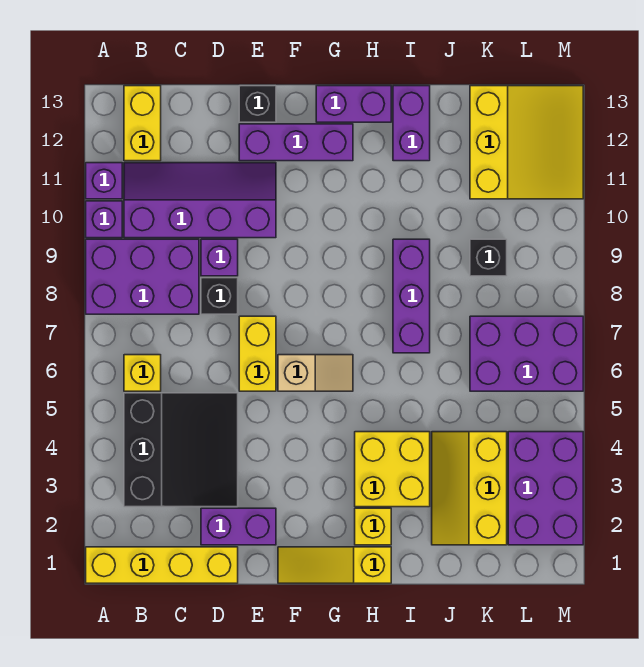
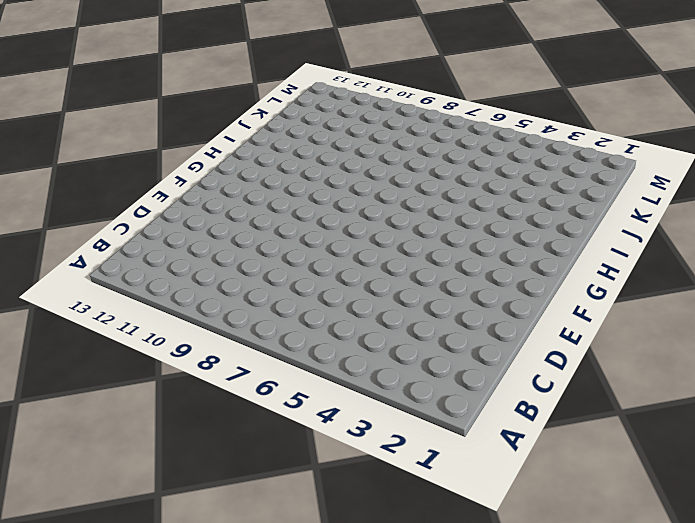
none -> yellow brick A1:D1 level 1
none -> purple brick A8:C9 level 1
none -> purple brick A10 level 1

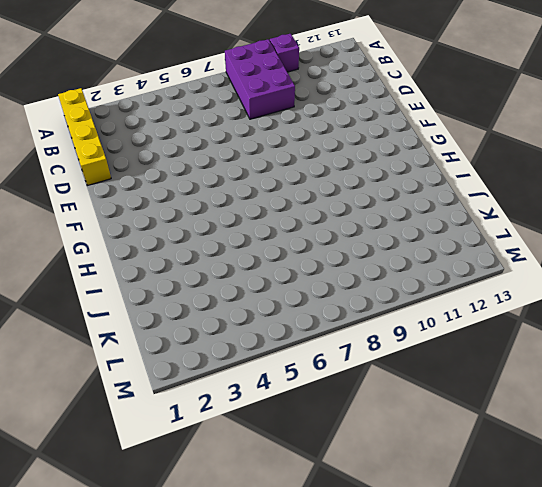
none -> purple brick A11 level 1
none -> black slope B3:D5 level 1 top B
none -> yellow brick B6 level 1

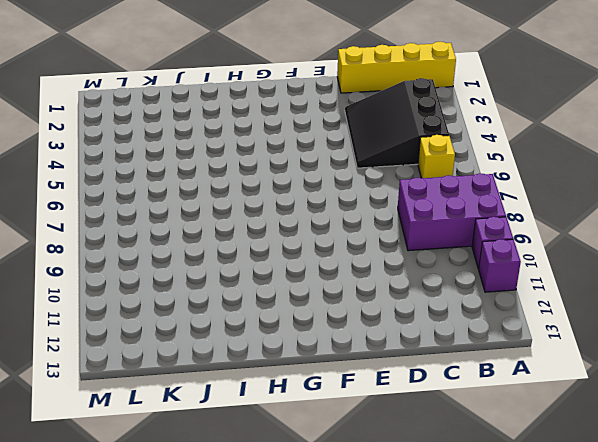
none -> purple slope B10:E11 level 1 top 10
none -> yellow brick B12:B13 level 1
none -> purple brick D2:E2 level 1

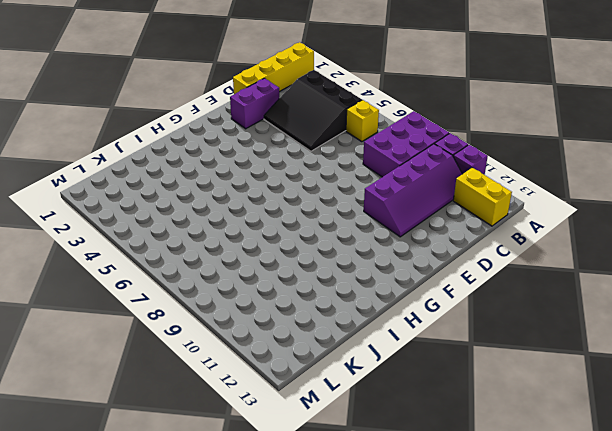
none -> black brick D8 level 1
none -> purple brick D9 level 1
none -> yellow brick E6:E7 level 1

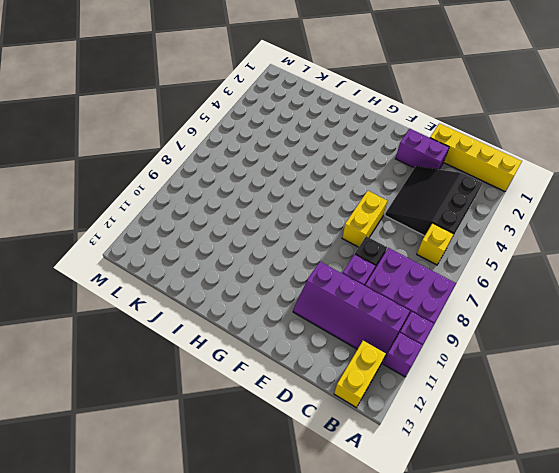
none -> purple brick E12:G12 level 1
none -> black brick E13 level 1
none -> yellow slope F1:H1 level 1 top H

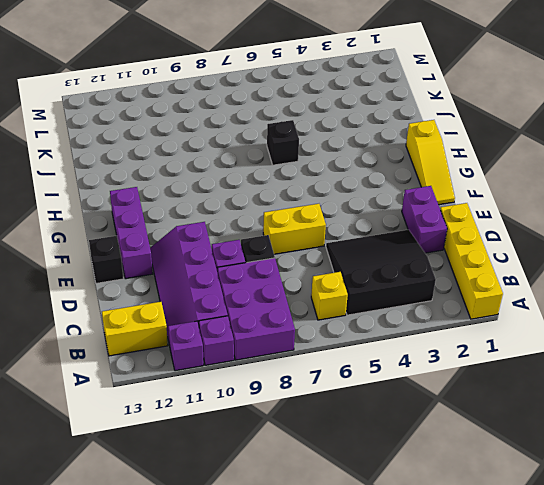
black brick I6 level 1 -> black brick K9 level 1
none -> tan slope F6:G6 level 1 top F
none -> purple brick G13:H13 level 1
none -> yellow brick H2 level 1

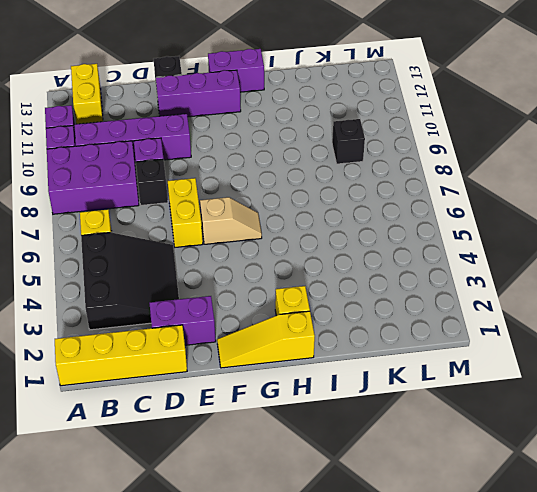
none -> yellow brick H3:I4 level 1
none -> purple brick I7:I9 level 1
none -> purple brick I12:I13 level 1

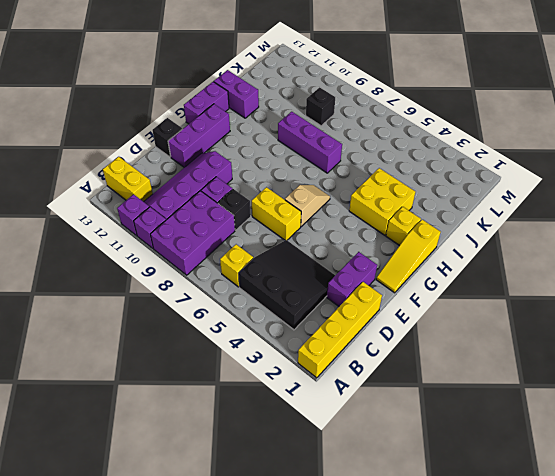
none -> yellow slope J2:K4 level 1 top K
none -> purple brick K6:M7 level 1
none -> yellow slope K11:M13 level 1 top K

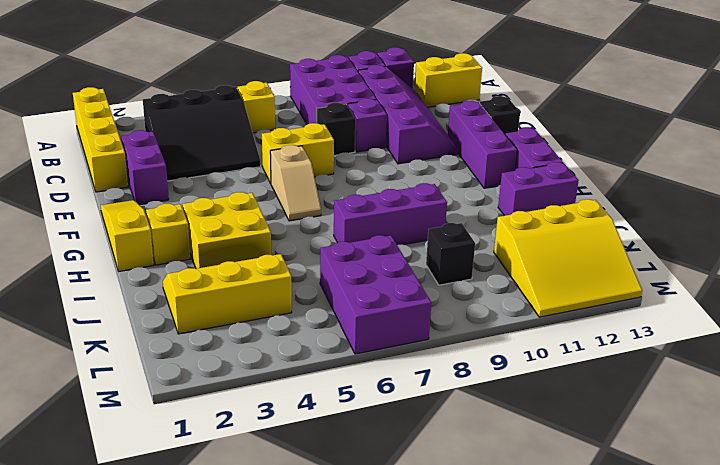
none -> purple brick L2:M4 level 1

